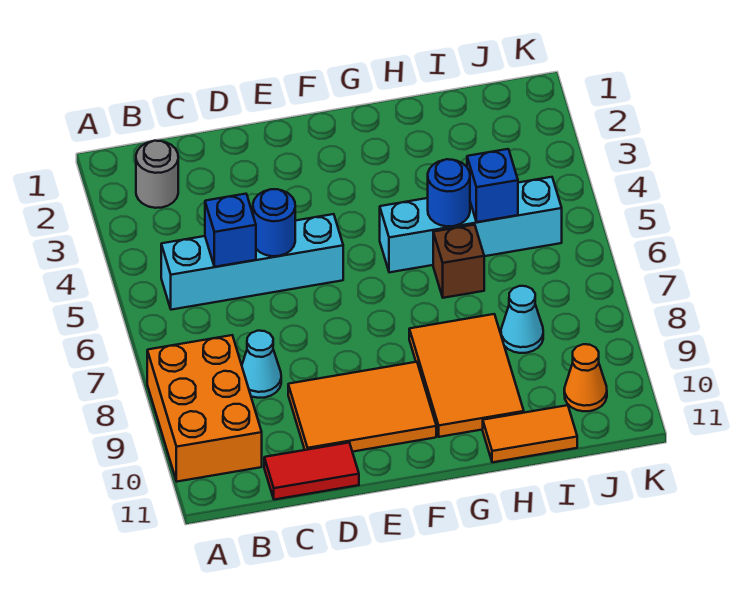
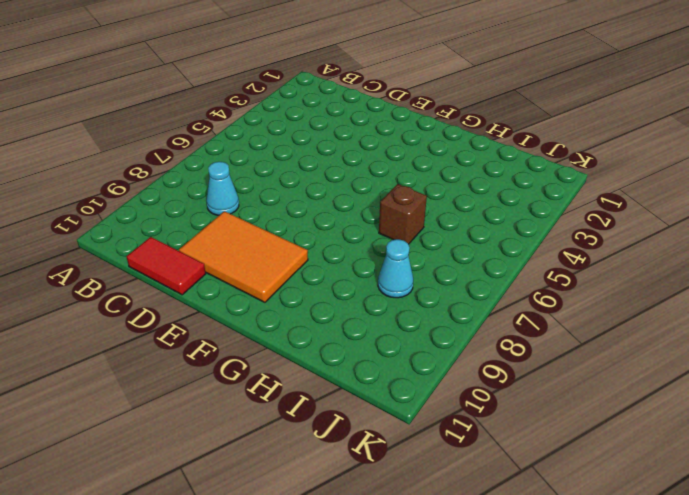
none -> orange brick A8:B10 level 1
none -> grey round brick B2 level 1
none -> cyan brick B5:E5 level 1

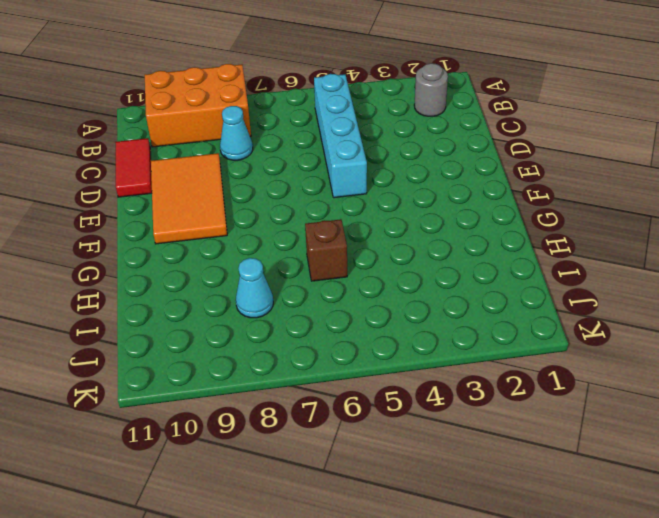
none -> cyan brick G5:J5 level 1
none -> orange tile G8:H10 level 1
none -> orange tile H11:I11 level 1

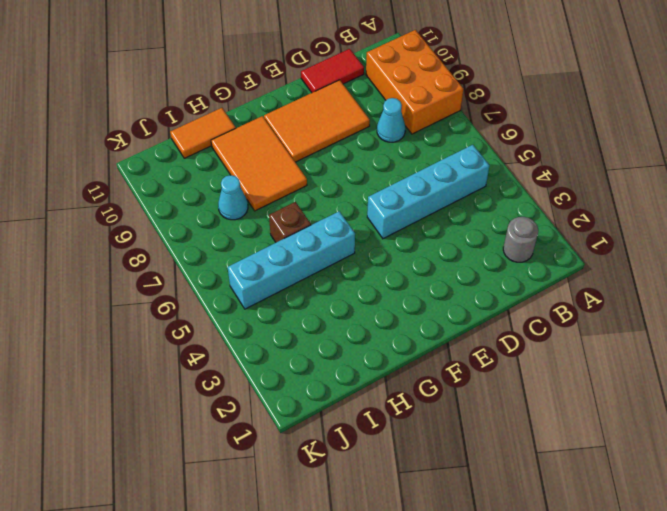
none -> orange cone J10 level 1
none -> blue brick C5 level 2
none -> blue round brick D5 level 2

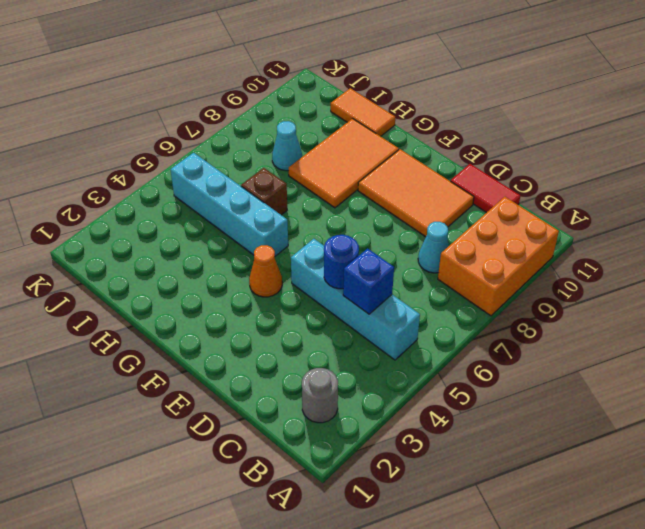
orange cone F4 level 1 -> orange cone J10 level 1
none -> blue round brick H5 level 2
none -> blue brick I5 level 2

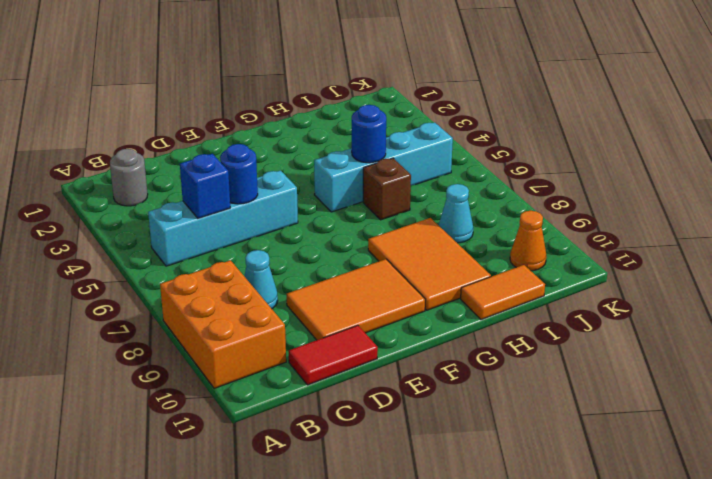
none -> blue brick I5 level 2

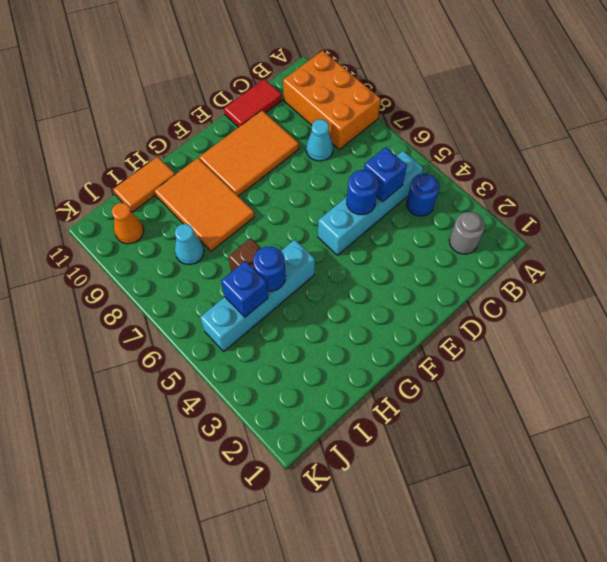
blue round brick B4 level 1 -> none

